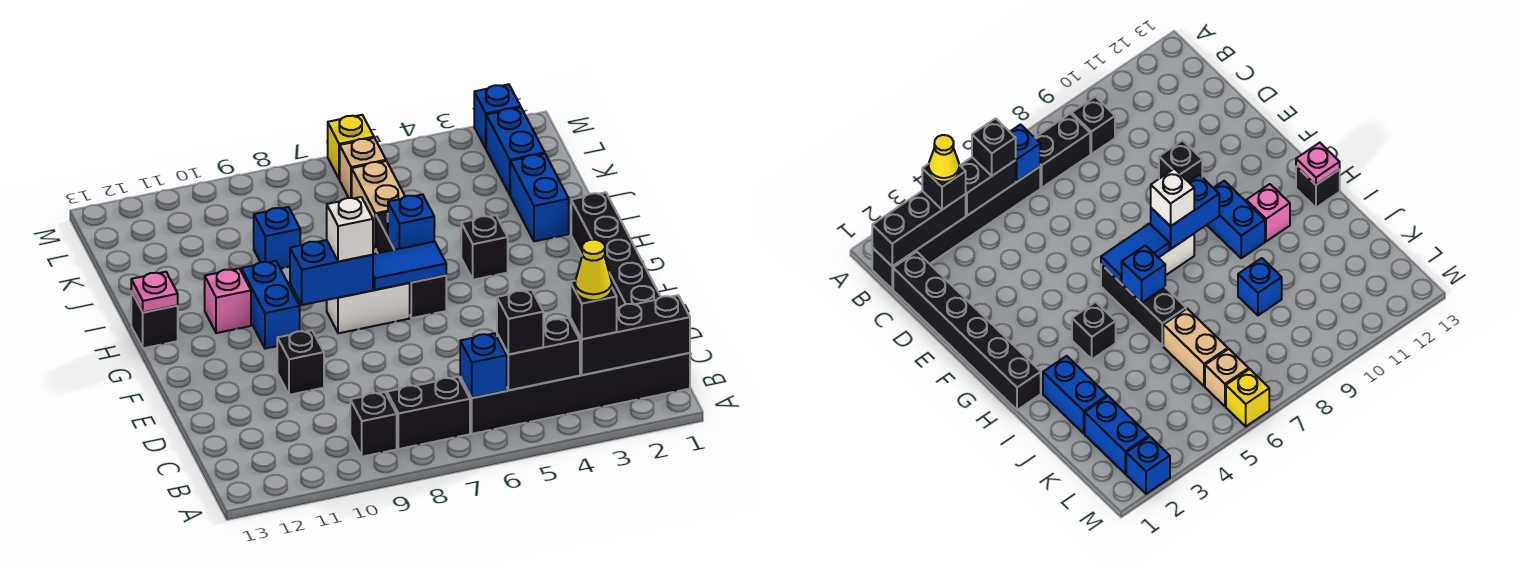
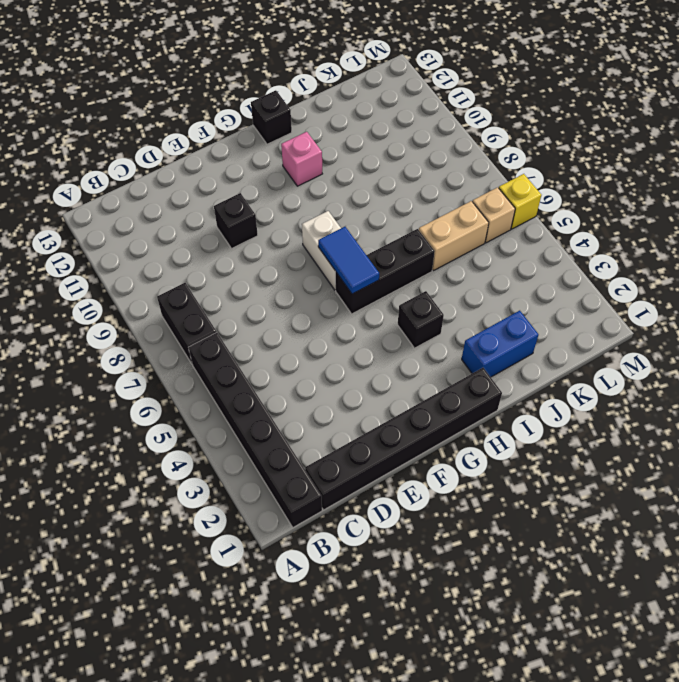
none -> black brick B9 level 1
none -> blue brick G10:H10 level 1
none -> blue brick J9 level 1

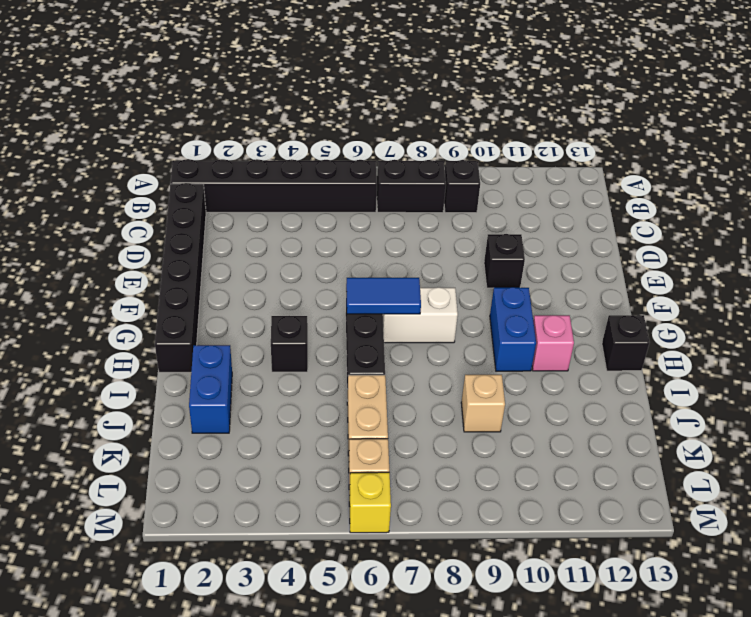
tan brick J9 level 1 -> blue brick J9 level 1
none -> blue brick K2:L2 level 1
none -> blue brick M2 level 1
none -> black brick B1:B3 level 2

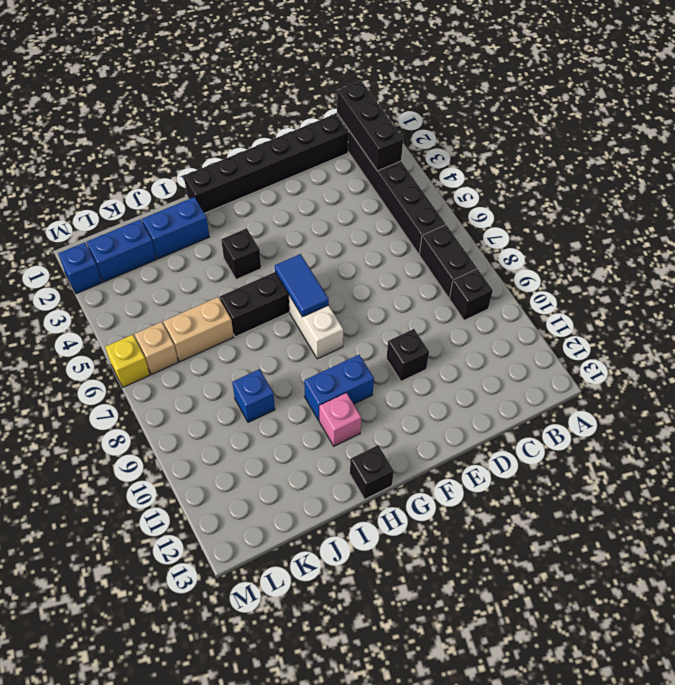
none -> black brick B4:B5 level 2
none -> blue brick B6 level 2
none -> blue brick G8:G9 level 2

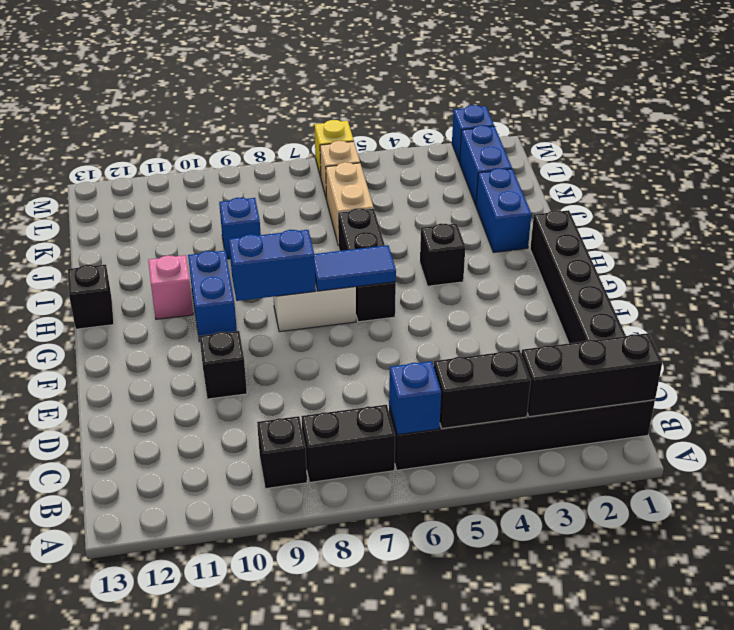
none -> blue brick H6 level 2
none -> pink plate H13 level 2
none -> black brick B3 level 3

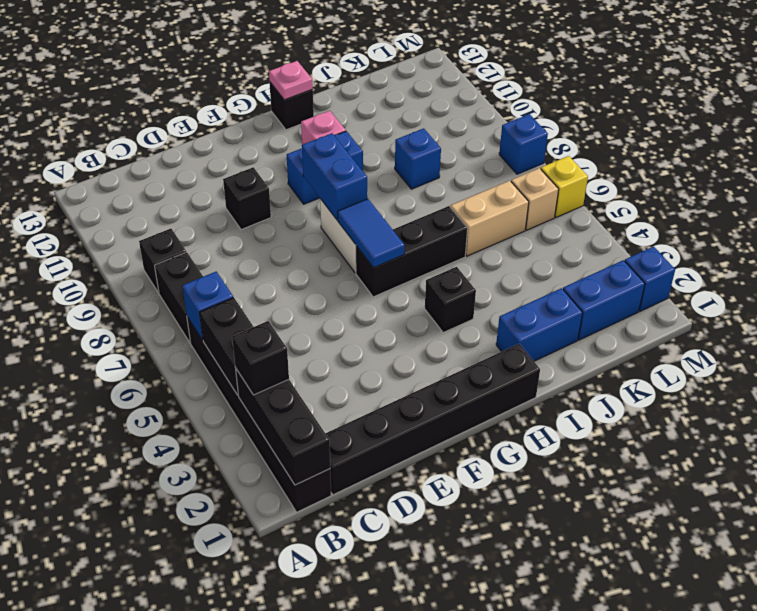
blue brick M8 level 1 -> blue brick H6 level 2
none -> black brick B5 level 3
none -> white brick G8 level 3
none -> yellow cone B3 level 4

